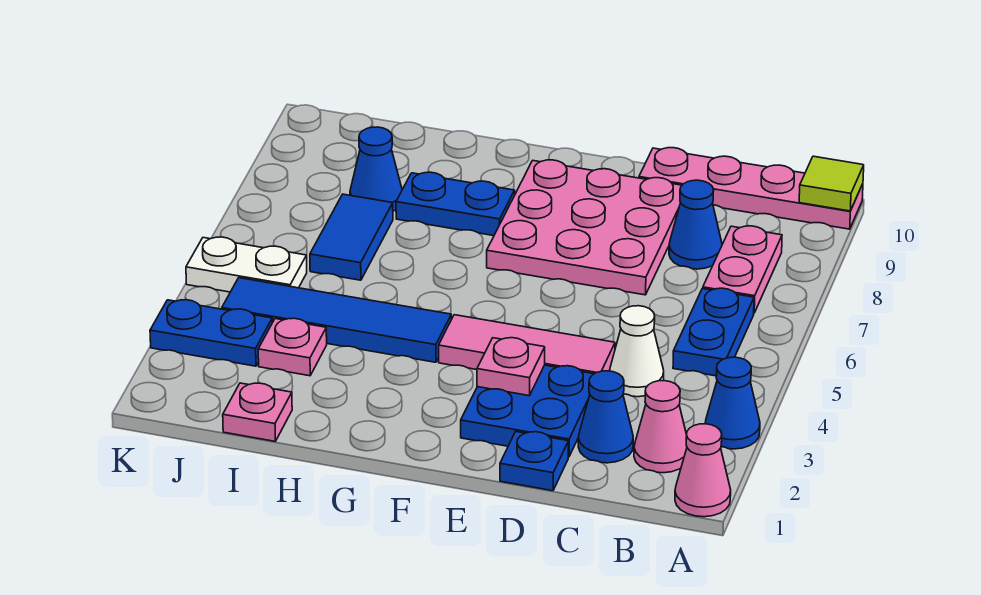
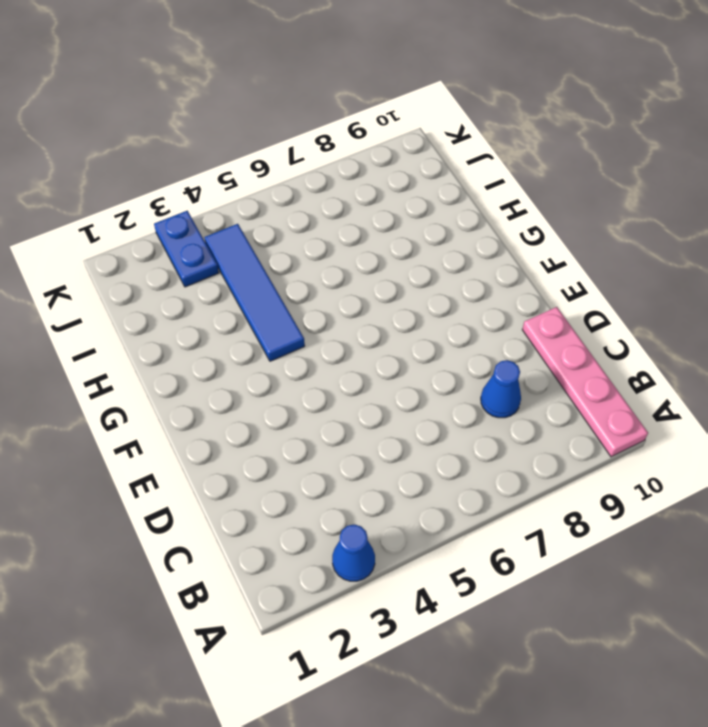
none -> pink cone A1 level 1
none -> pink cone B2 level 1
none -> blue plate B5:B6 level 1

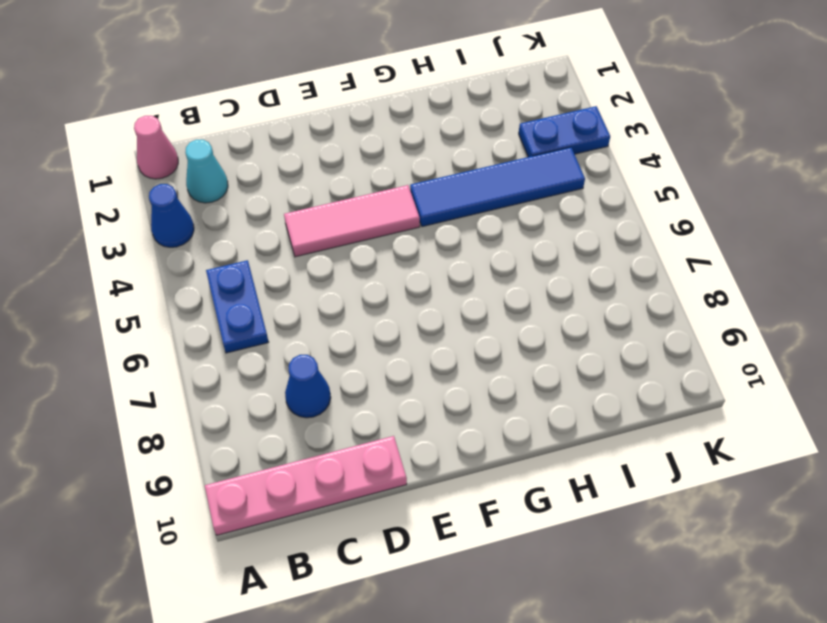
cyan cone B2 level 1 -> pink cone B2 level 1
none -> pink plate B7:B8 level 1
none -> blue cone C2 level 1
none -> white cone C4 level 1

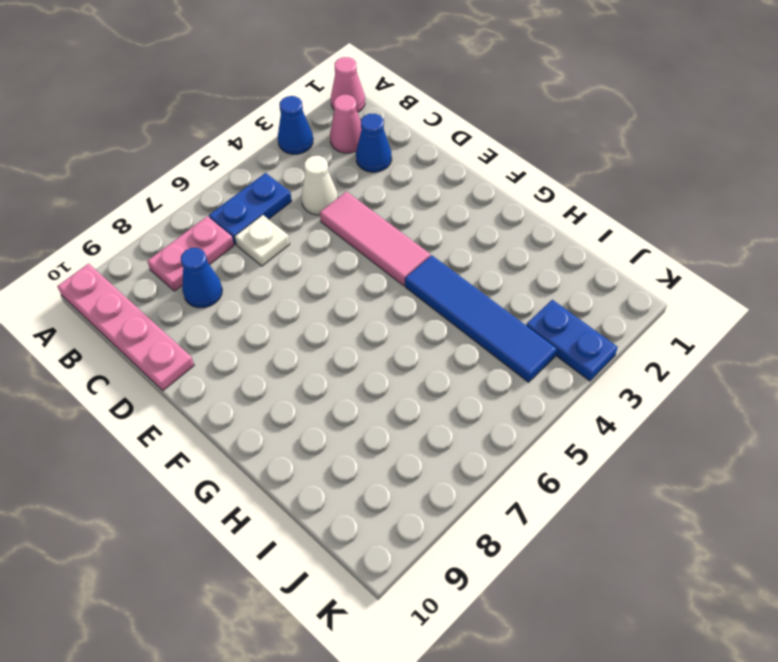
white plate C6 level 1 -> none
none -> blue plate D1 level 1
none -> blue plate D2:E3 level 1
none -> pink plate D7:F9 level 1

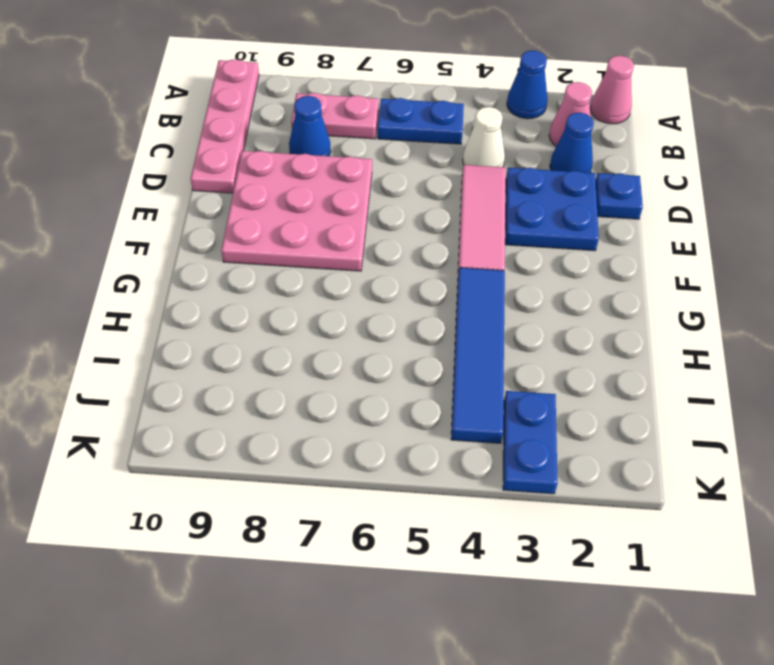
none -> blue plate G8:H8 level 1
none -> pink plate I1 level 1
none -> pink plate I3 level 1

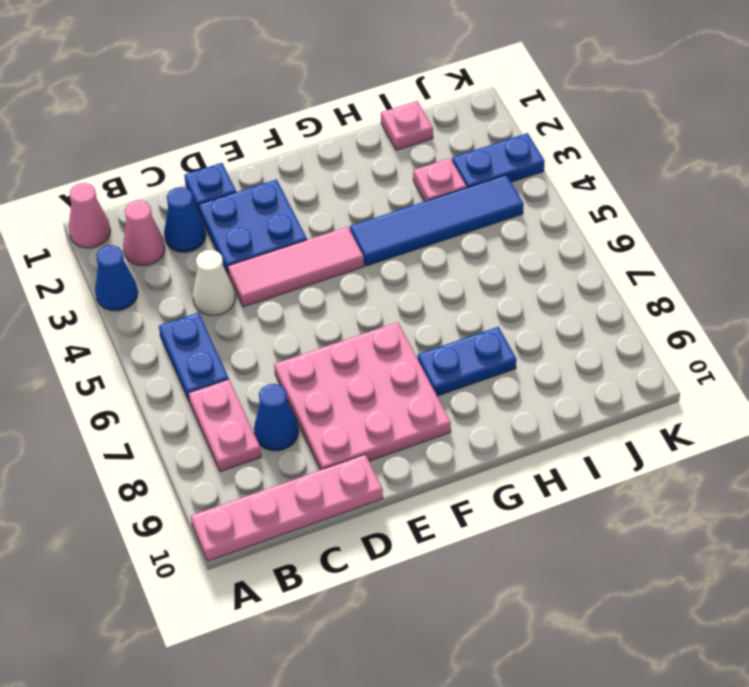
none -> blue tile I6:I7 level 1
none -> blue cone I8 level 1
none -> white plate J5:K5 level 1

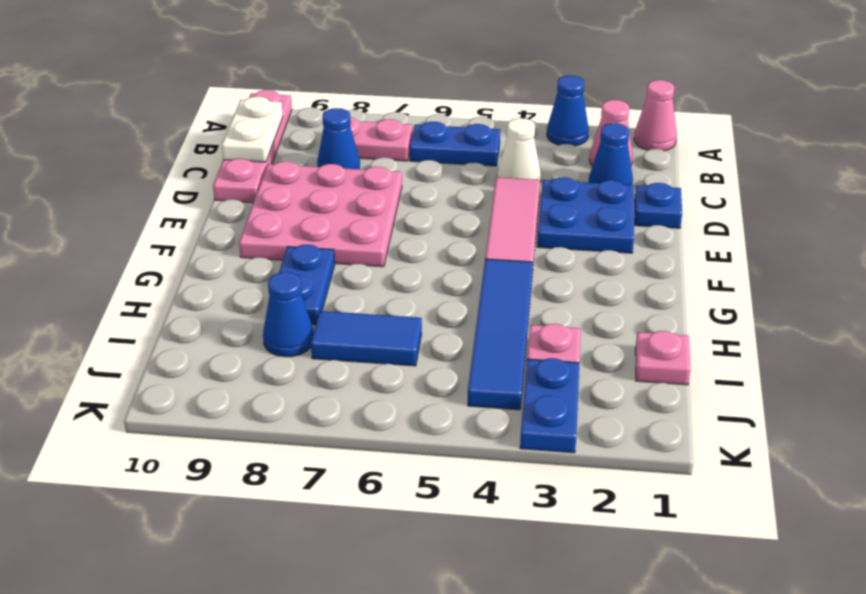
white plate B10:C10 level 2 -> white plate J5:K5 level 1
none -> lime tile A10 level 2
none -> pink plate E3 level 2

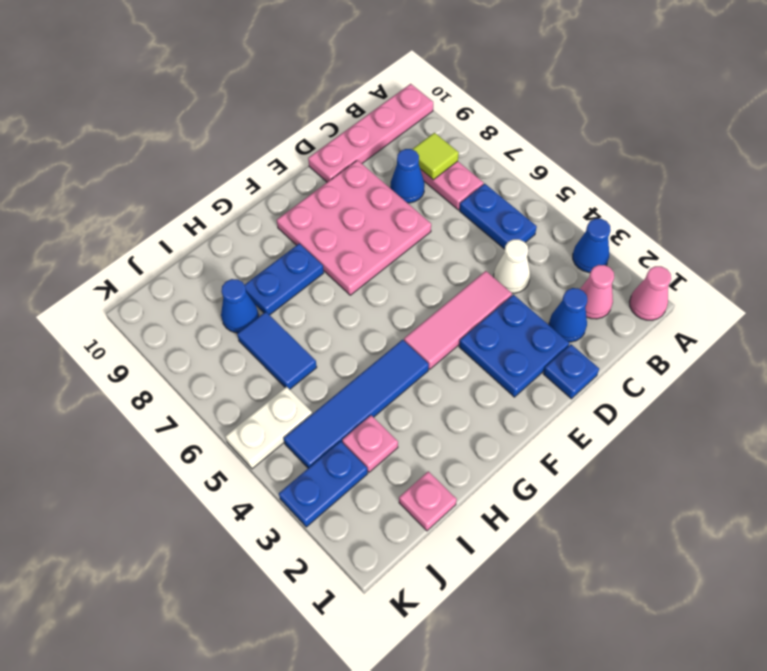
lime tile B8 level 2 -> lime tile A10 level 2
none -> pink plate E3 level 2

